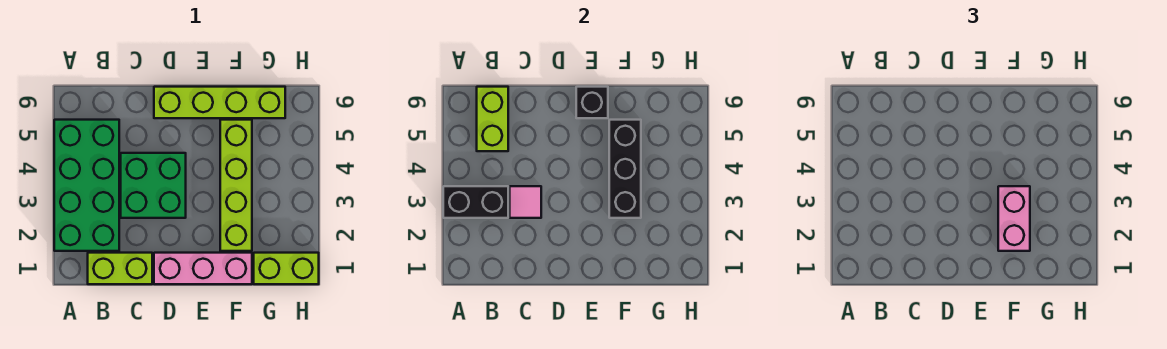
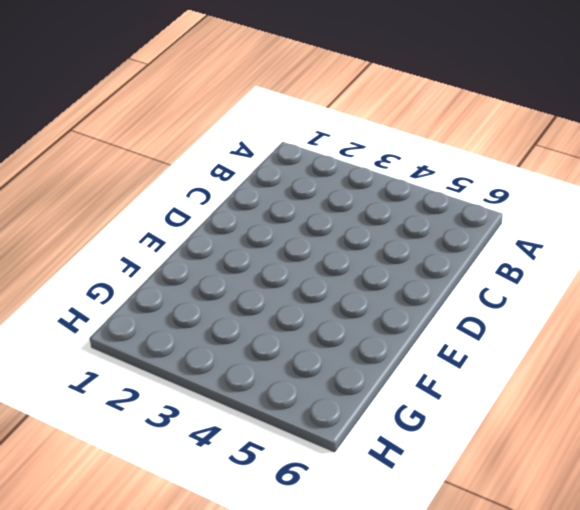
none -> green brick A2:B5 level 1
none -> lime brick B1:C1 level 1
none -> green brick C3:D4 level 1

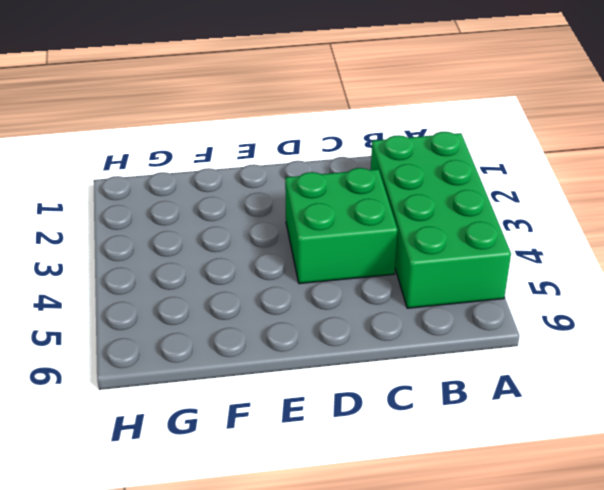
none -> lime brick B1:C1 level 1
none -> pink brick D1:F1 level 1
none -> lime brick D6:G6 level 1

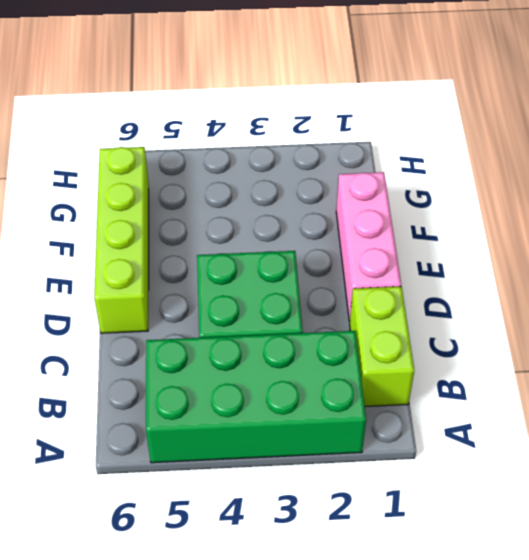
none -> lime brick F2:F5 level 1
none -> lime brick G1:H1 level 1
none -> black brick A3:B3 level 2

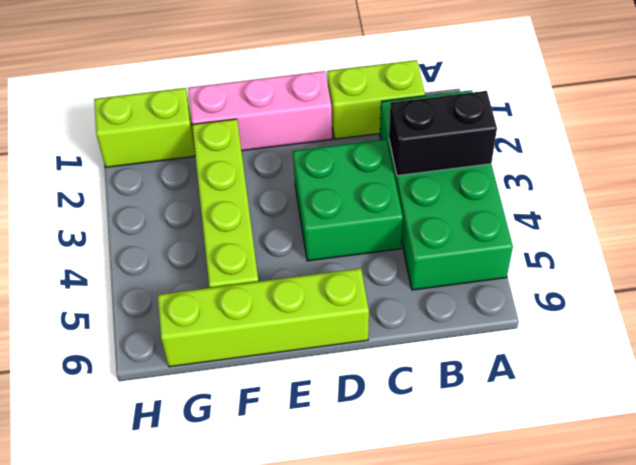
none -> lime brick B5:B6 level 2
none -> pink tile C3 level 2
none -> black brick E6 level 2

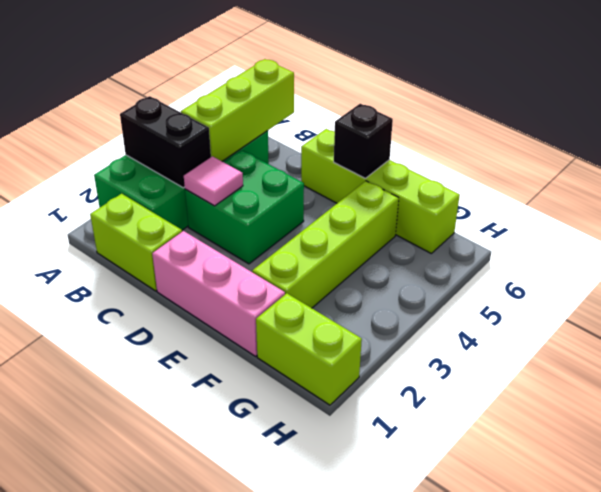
lime brick B4:B6 level 2 -> lime brick B5:B6 level 2
none -> black brick F3:F5 level 2
none -> pink brick F2:F3 level 3

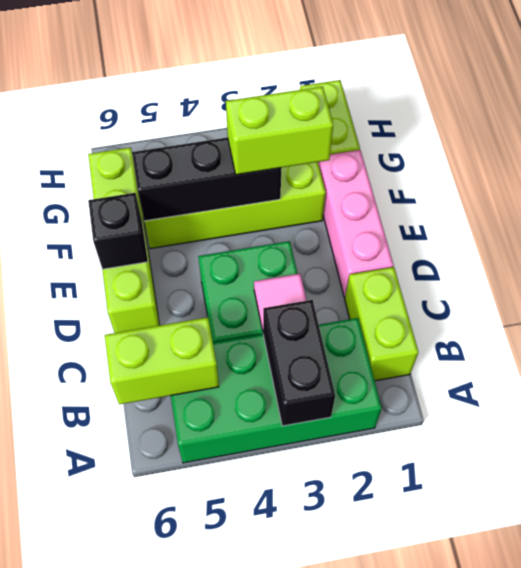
lime brick F2:F3 level 3 -> pink brick F2:F3 level 3

